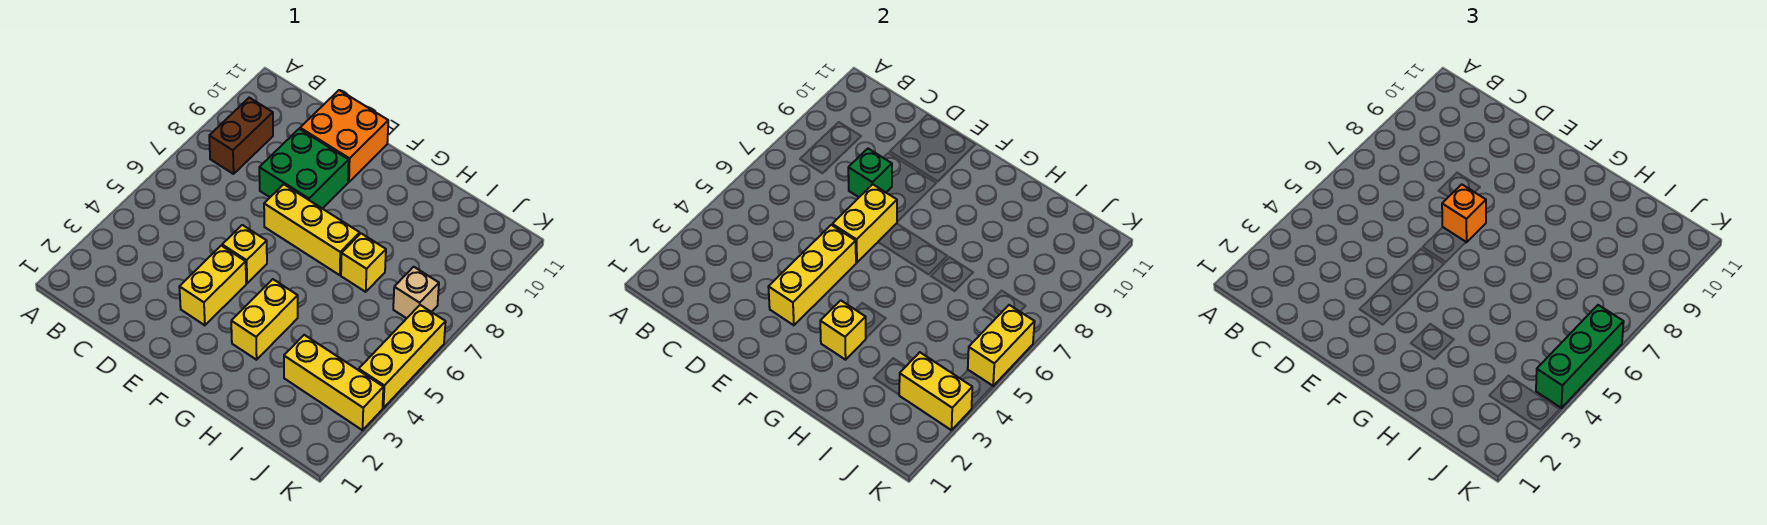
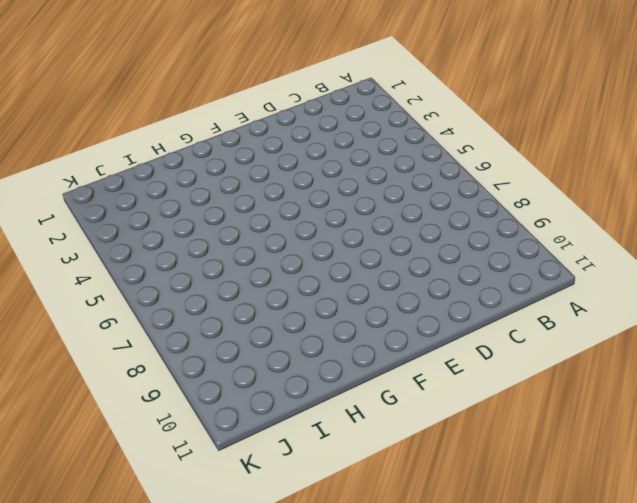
none -> brown brick B8:B9 level 1
none -> green brick D8:E9 level 1
none -> orange brick D10:E11 level 1

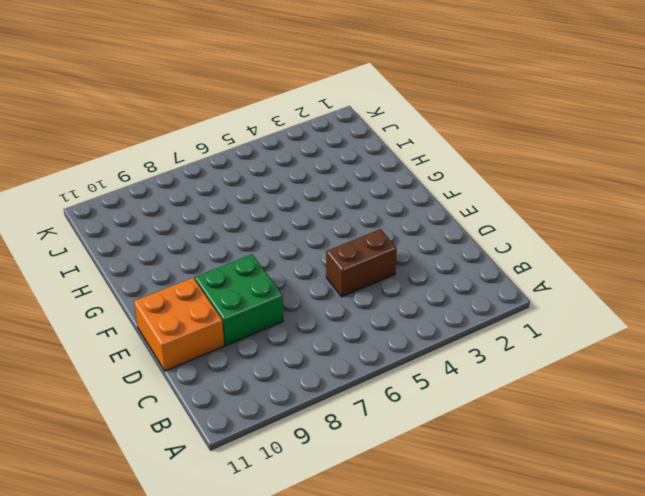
brown brick D4:D5 level 1 -> brown brick B8:B9 level 1
none -> yellow brick E3:E4 level 1
none -> yellow brick E5 level 1
none -> yellow brick E7:G7 level 1

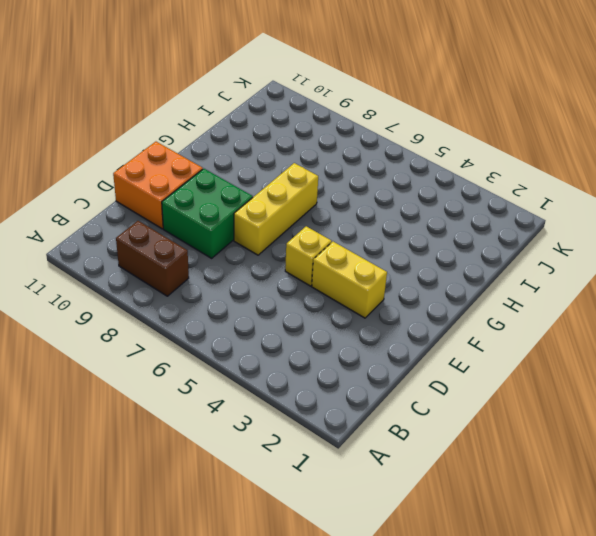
none -> yellow brick G3:G4 level 1
none -> yellow brick H7 level 1
none -> yellow brick I3:K3 level 1

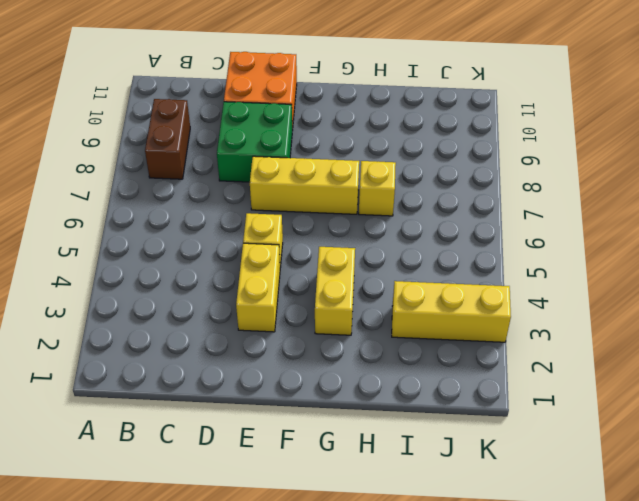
none -> tan brick J7 level 1
none -> yellow brick K4:K6 level 1
none -> green brick D8 level 2

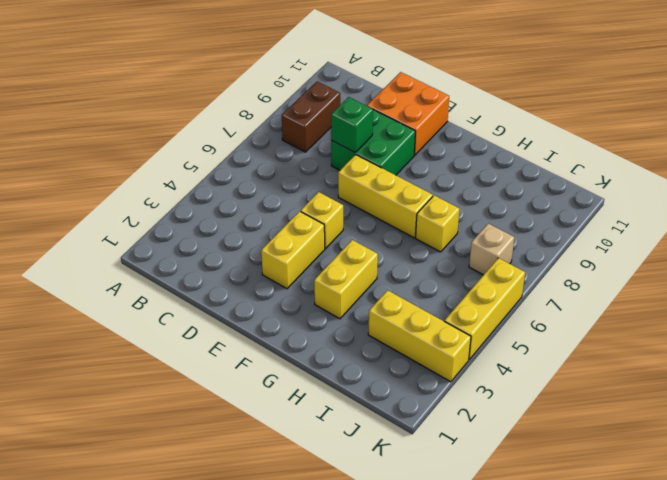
none -> yellow brick E3:E5 level 2
none -> yellow brick E6:E7 level 2
none -> yellow brick G3 level 2

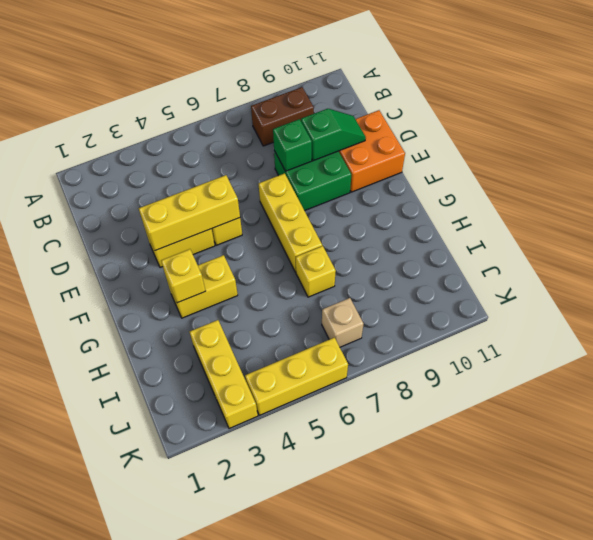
green slope D9:D10 level 2 top 9 -> none
none -> yellow brick E6:E7 level 2
none -> yellow brick J3:K3 level 2
none -> yellow brick K5:K6 level 2

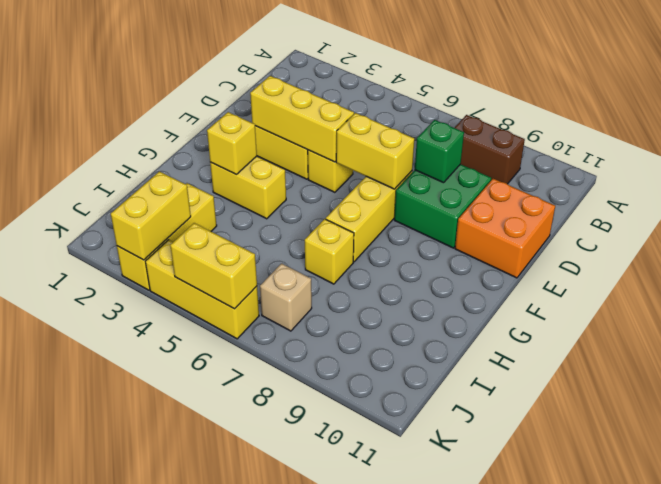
none -> orange brick E7 level 3
none -> green brick K4:K6 level 3

